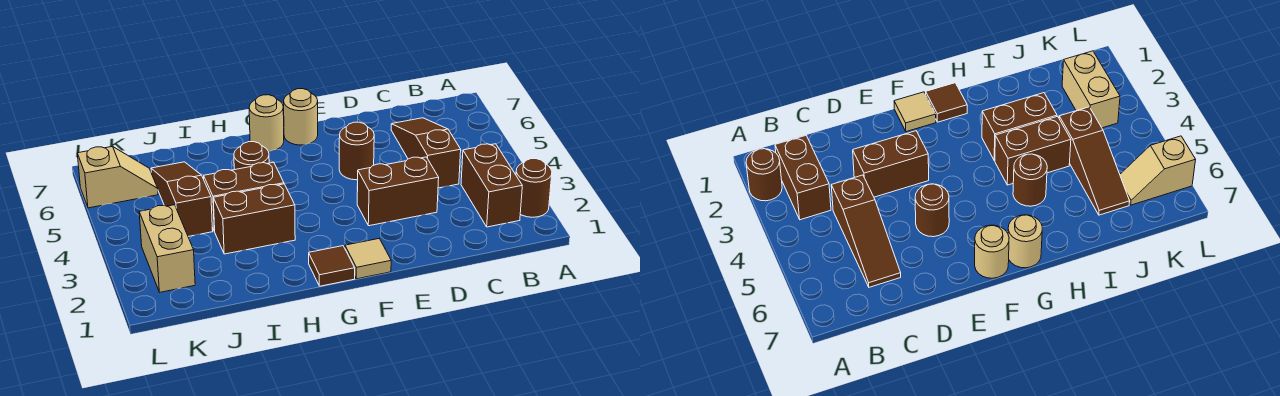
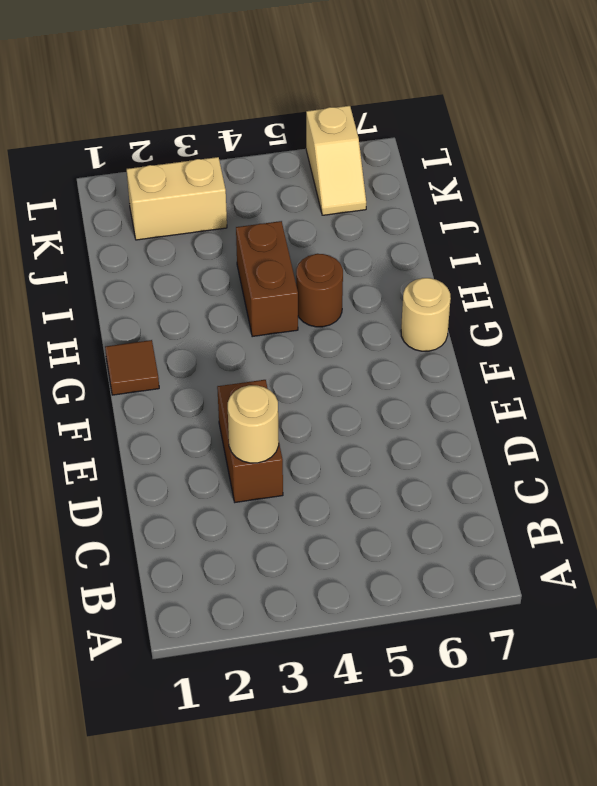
tan round brick D3 level 2 -> tan round brick F7 level 1
none -> brown round brick A2 level 1
none -> brown brick B2:B3 level 1
none -> brown slope C4:C6 level 1 top 4

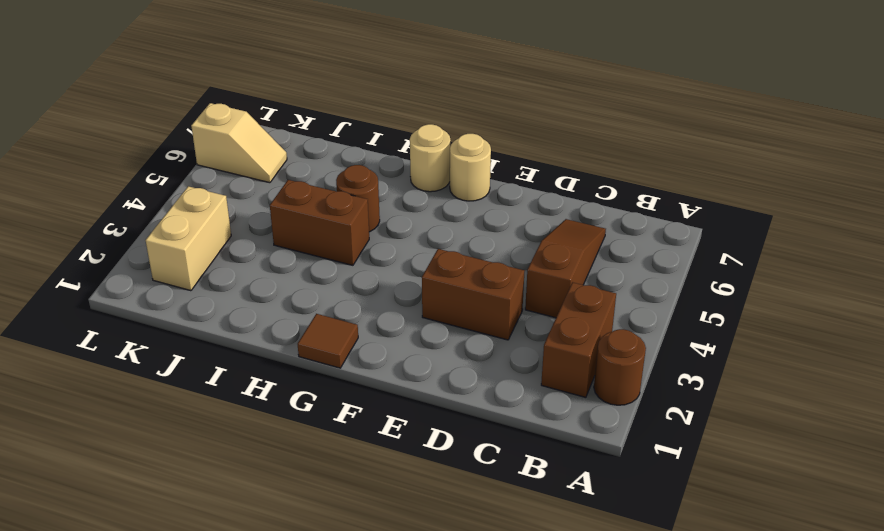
none -> brown round brick E5 level 1
none -> tan tile F1 level 1
none -> brown brick H3:I3 level 1

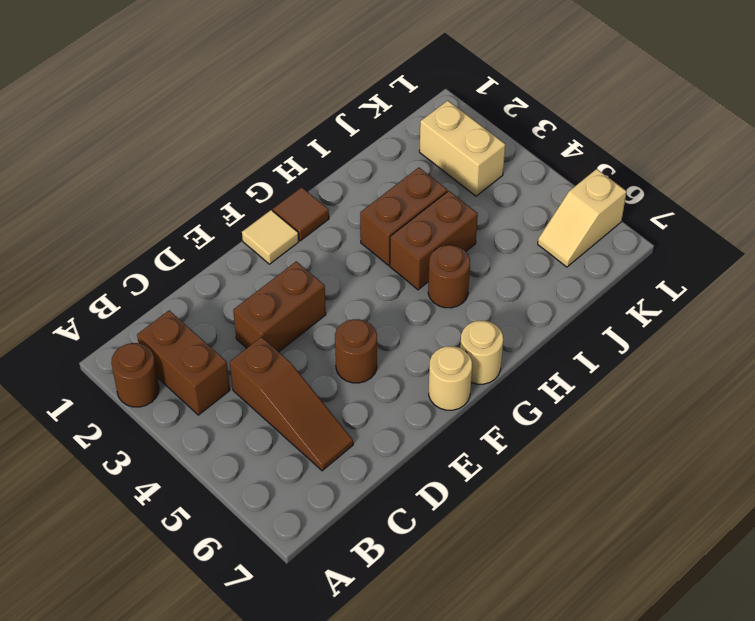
none -> brown slope J4:J6 level 1 top 4

